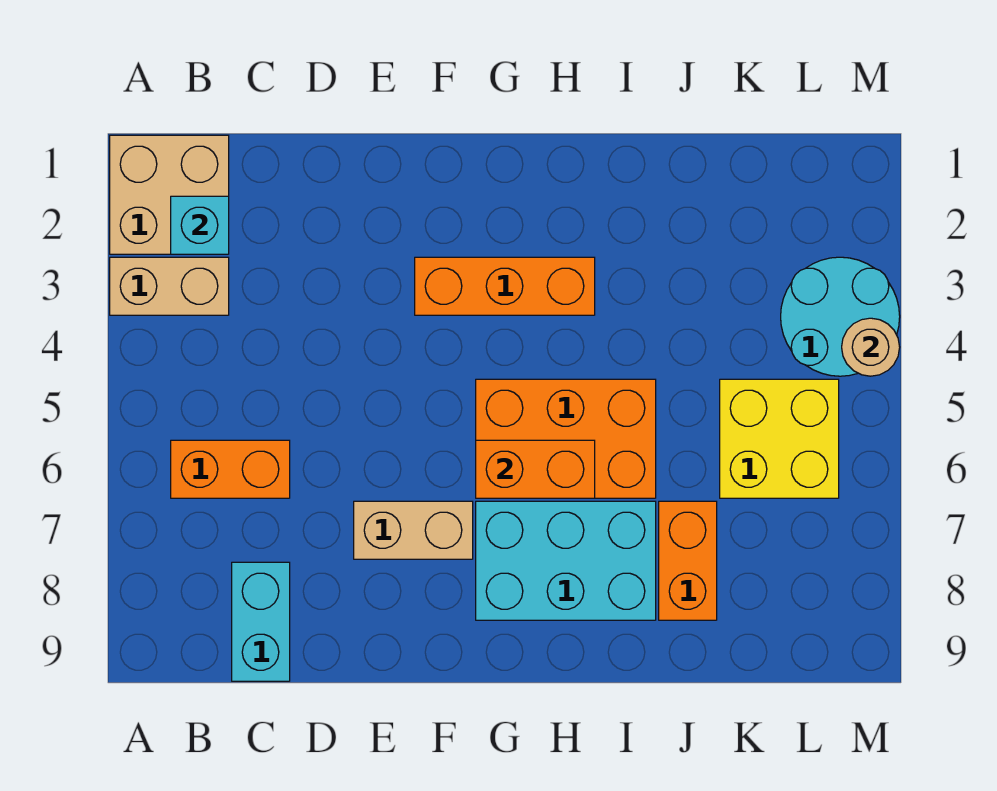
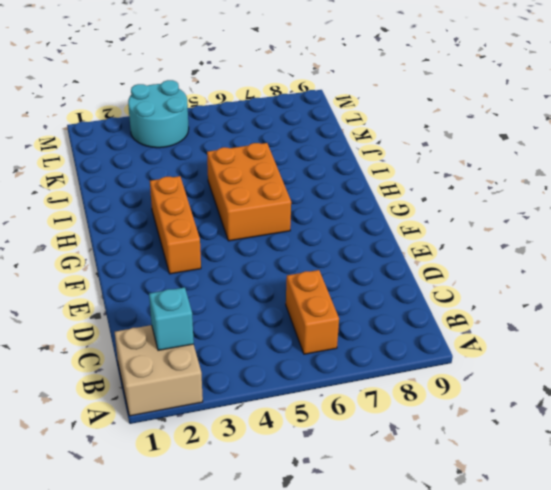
none -> tan brick A3:B3 level 1
none -> cyan brick C8:C9 level 1
none -> tan brick E7:F7 level 1

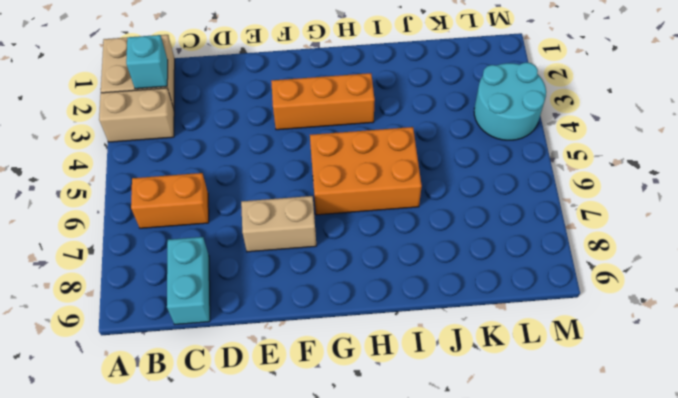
none -> cyan brick G7:I8 level 1
none -> orange brick J7:J8 level 1
none -> yellow brick K5:L6 level 1

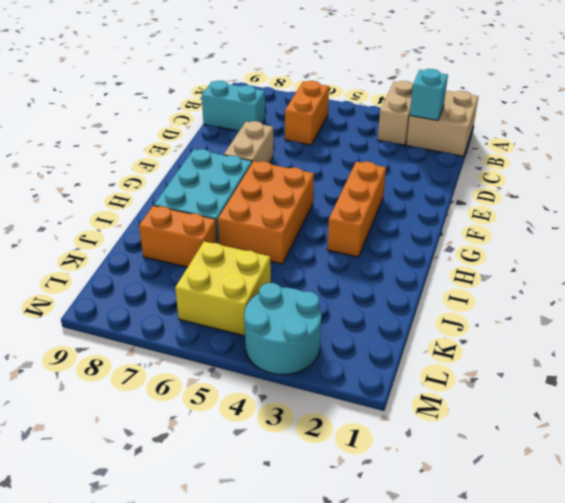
none -> orange brick G6:H6 level 2
none -> tan round brick M4 level 2

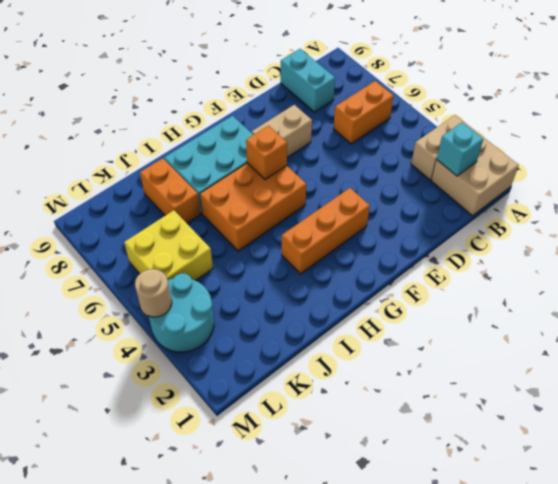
orange brick G6 level 2 -> orange brick G6:H6 level 2

